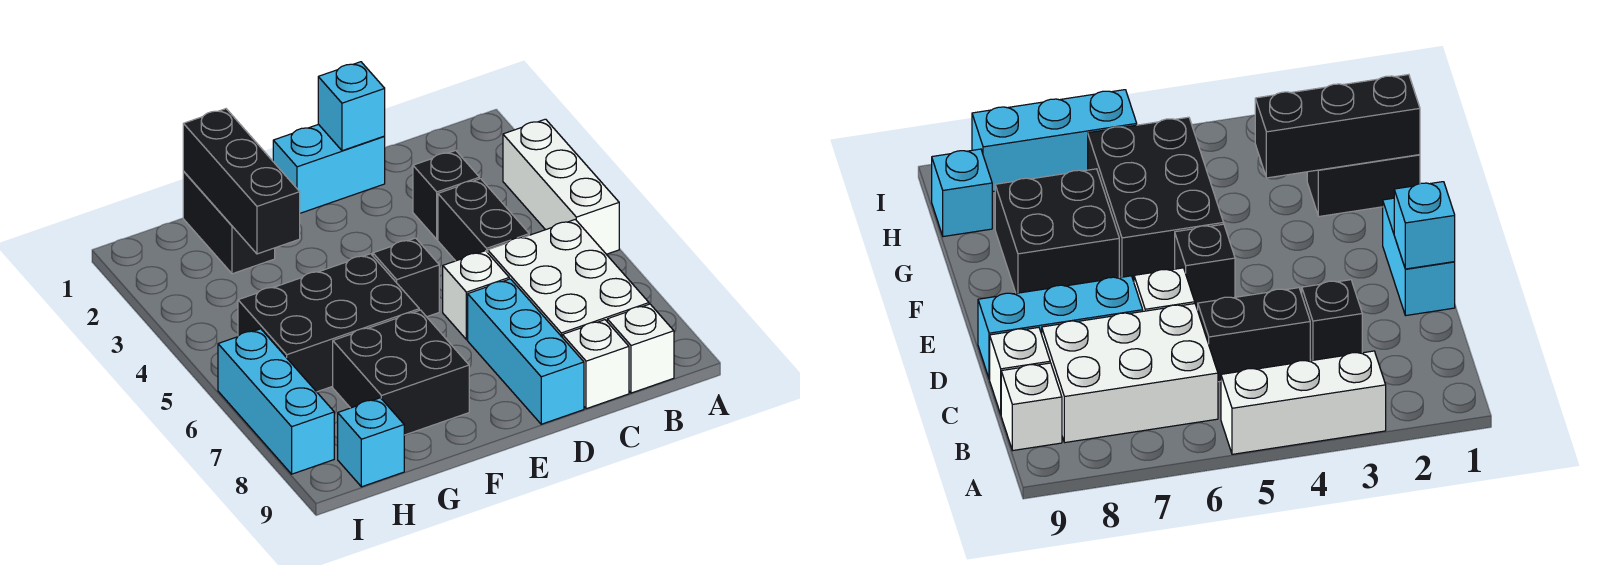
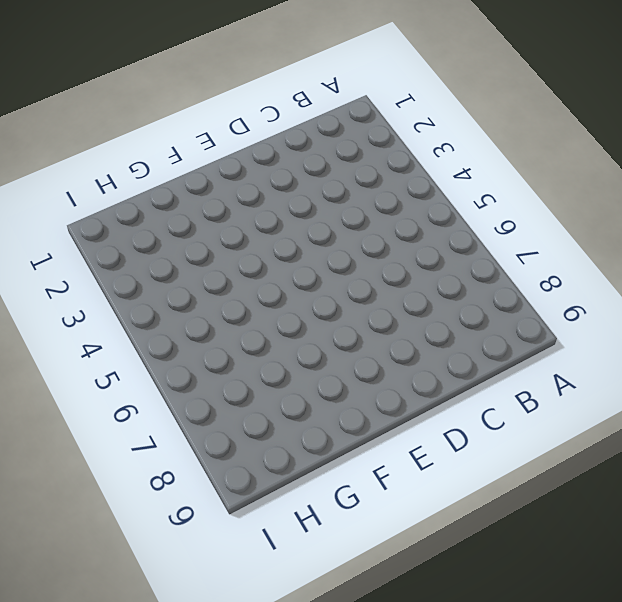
none -> white brick A3:A5 level 1
none -> white brick B6:C8 level 1
none -> white brick B9 level 1

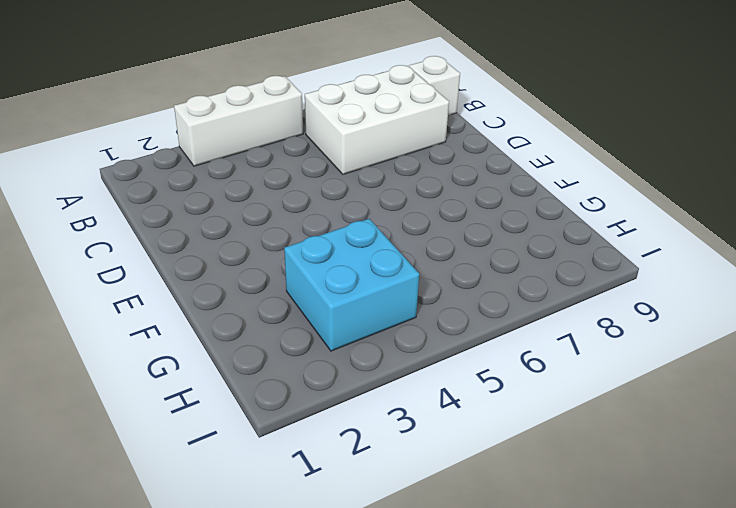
cyan brick G3:H4 level 1 -> none
none -> black brick C3 level 1
none -> black brick C4:C5 level 1
none -> white brick C9 level 1

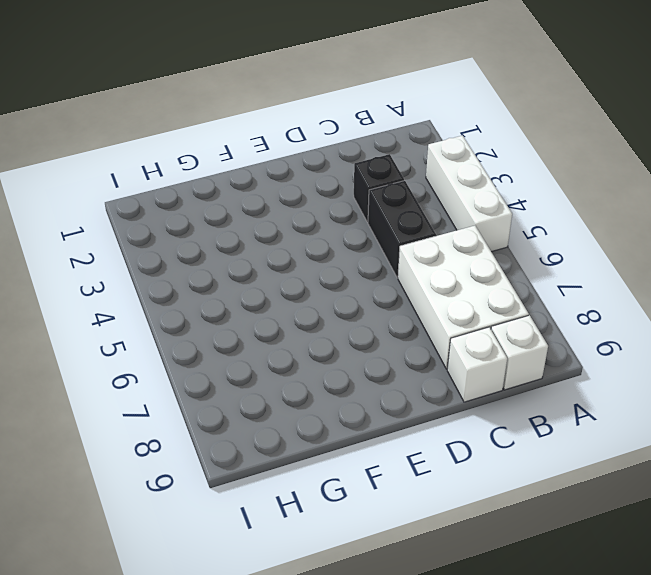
none -> cyan brick D1:E1 level 1
none -> white brick D6 level 1
none -> cyan brick D7:D9 level 1

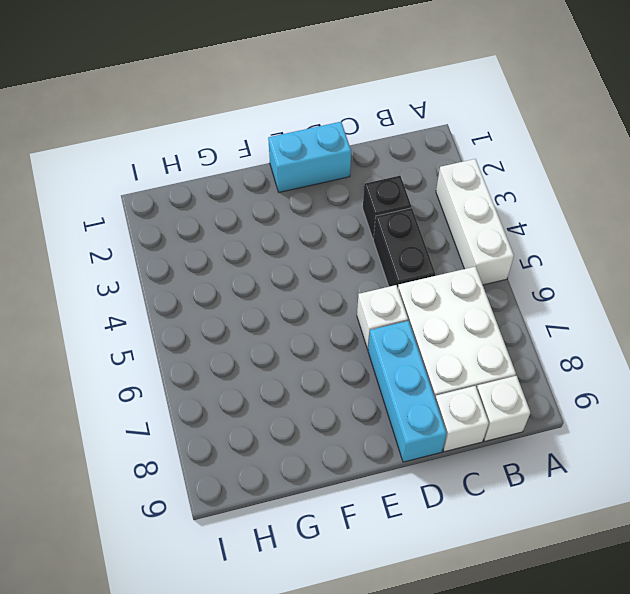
none -> black brick E5 level 1
none -> black brick F5:H6 level 1
none -> black brick F7:G8 level 1

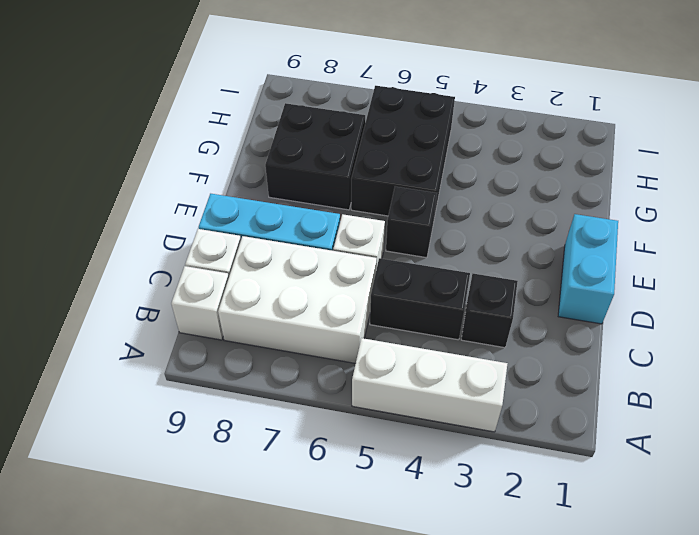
none -> black brick G1:G2 level 1
none -> cyan brick H9 level 1
none -> cyan brick I6:I8 level 1

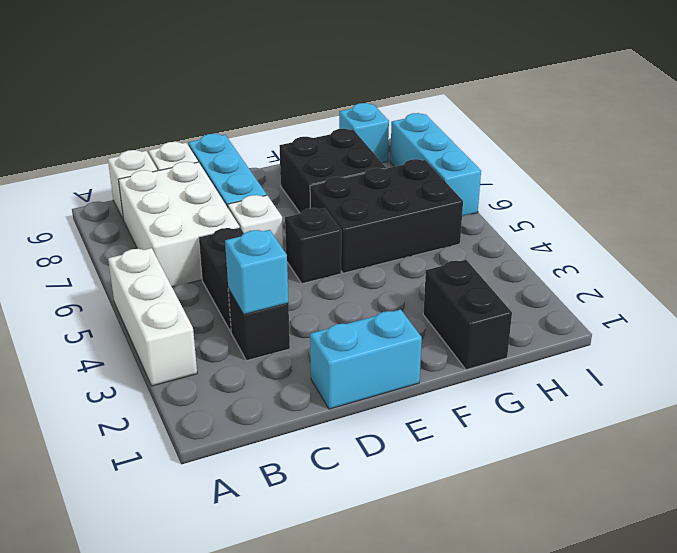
cyan brick C3 level 2 -> cyan brick D1 level 2
none -> black brick G1:G3 level 2

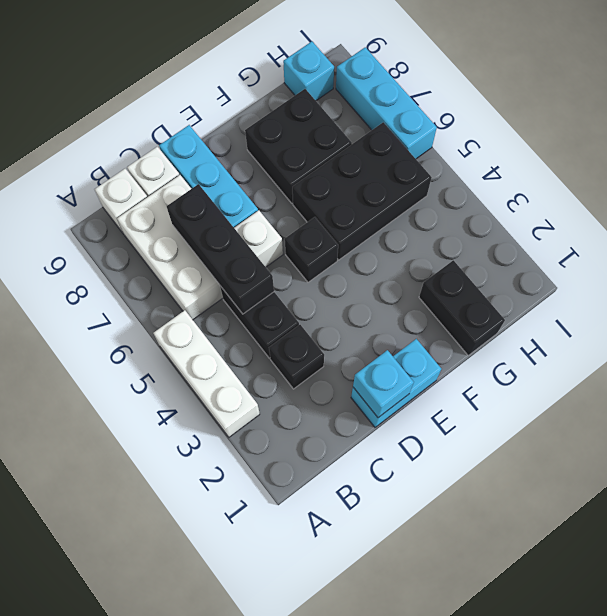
black brick C5:C7 level 2 -> black brick G1:G3 level 2

